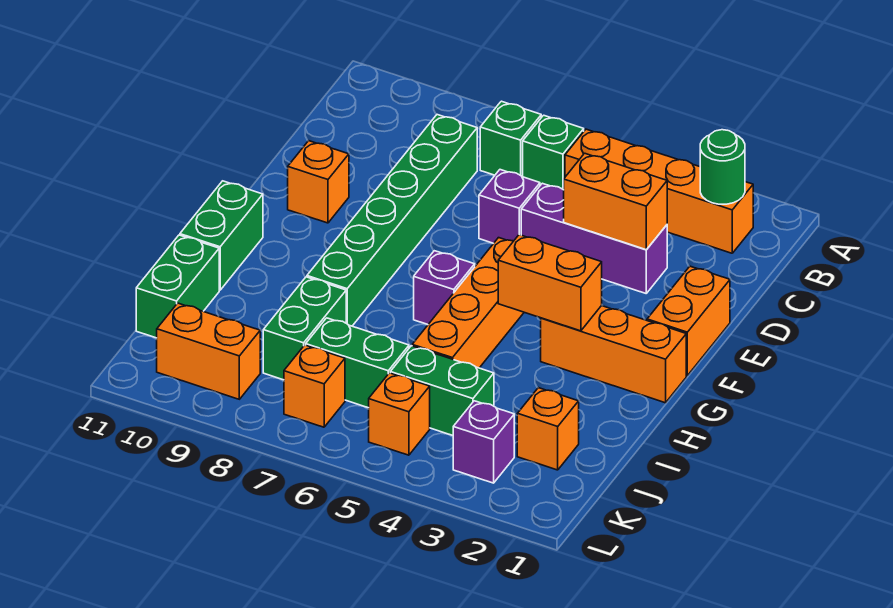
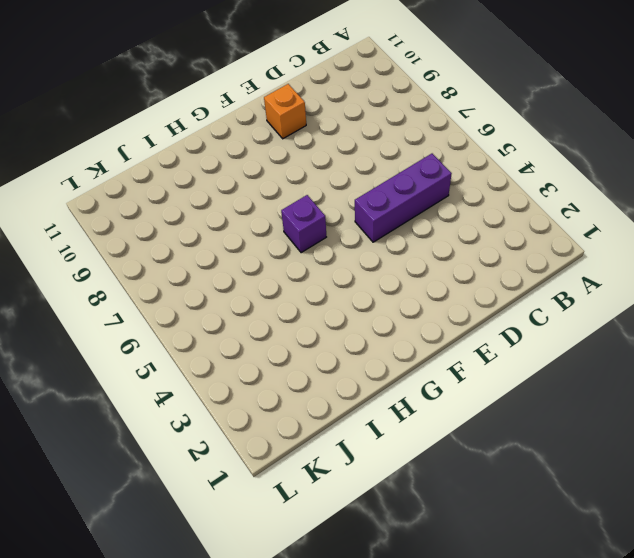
purple brick C5:E5 level 1 -> purple brick D3:D5 level 1
none -> orange brick B2:B5 level 1
none -> green brick B6 level 1
none -> green brick B7 level 1

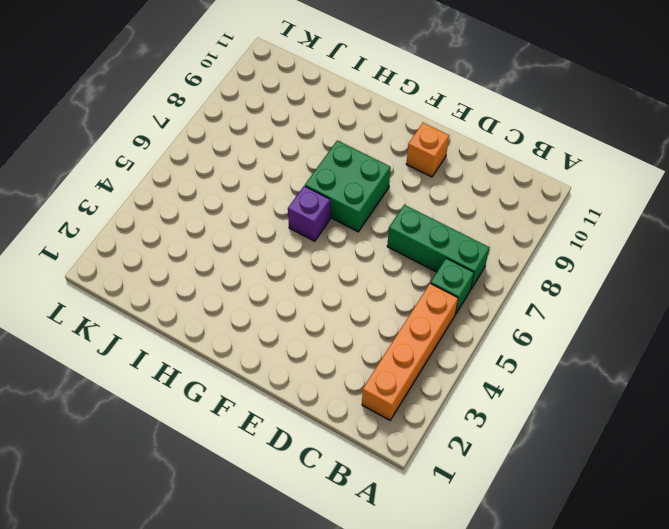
green brick B7:D7 level 1 -> green brick B7 level 1
green brick F7:G8 level 1 -> green brick C8:H8 level 1
none -> purple brick D3:D5 level 1
none -> purple brick D6 level 1
none -> orange brick E1:F1 level 1

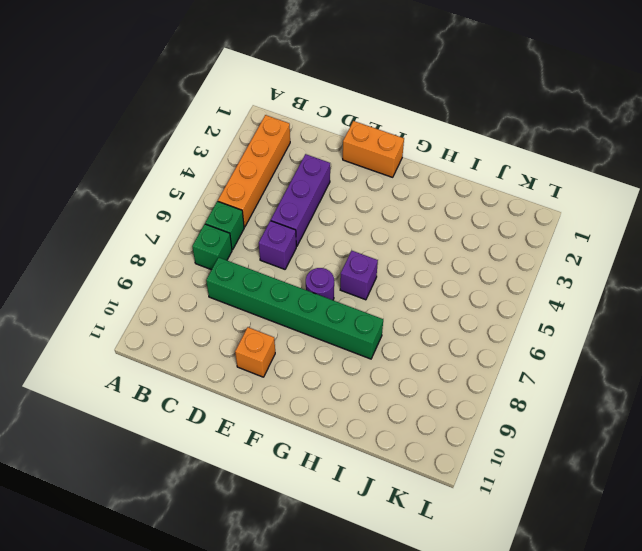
purple round brick F7 level 1 -> none
none -> orange brick F5:I5 level 1
none -> orange brick G1:G3 level 1
none -> green brick G11:H11 level 1

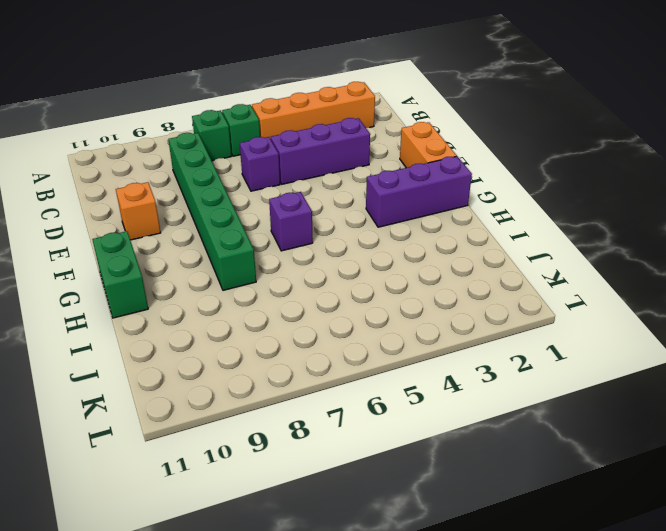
purple brick G1:G3 level 1 -> orange brick G1:G3 level 1
none -> orange brick F5:I5 level 1
none -> green brick I8:J8 level 1
none -> green brick I11:J11 level 1

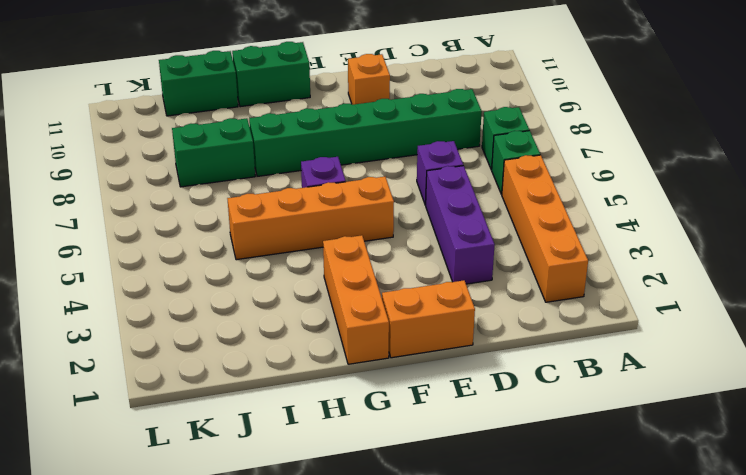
none -> orange brick J2 level 1
none -> green brick J4:J5 level 1
none -> green brick J6:J7 level 1

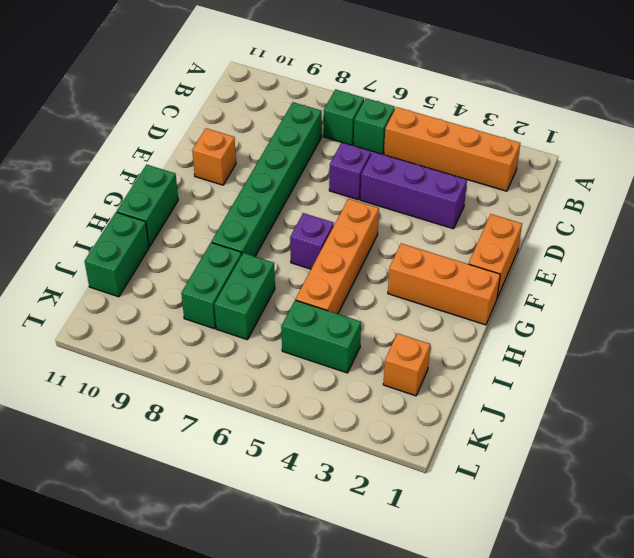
green brick I7:J7 level 1 -> green brick J6:J7 level 1
none -> purple brick K3 level 1
none -> orange brick K5 level 1
none -> orange brick K7 level 1

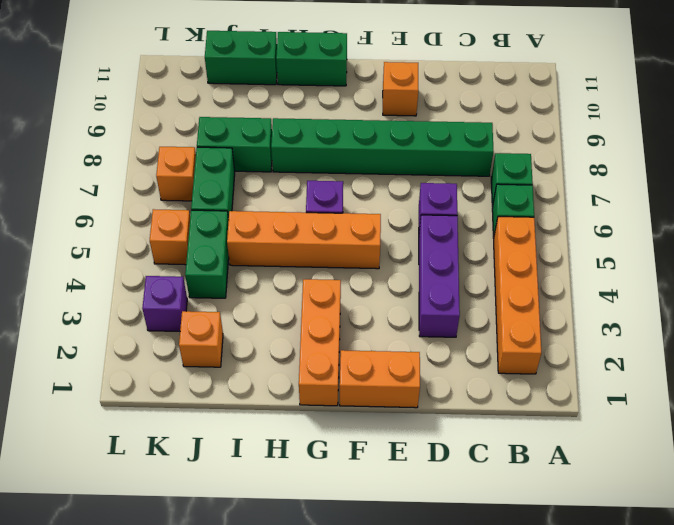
none -> orange brick K9:K10 level 1
none -> green round brick B2 level 2
none -> orange brick D3:D4 level 2

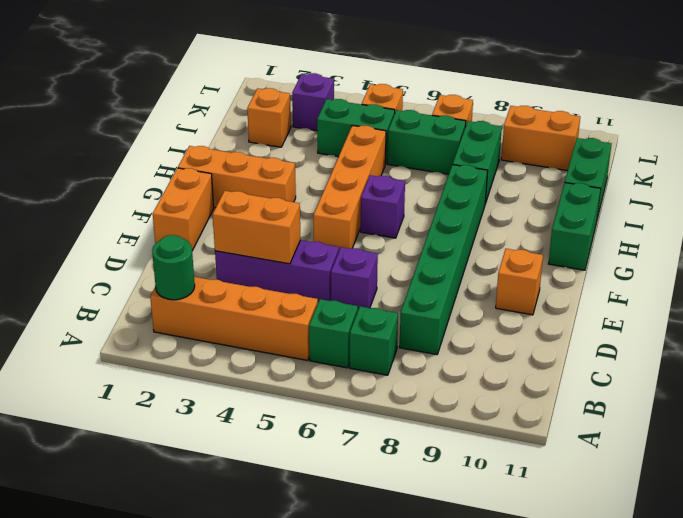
none -> orange brick G3:G4 level 2

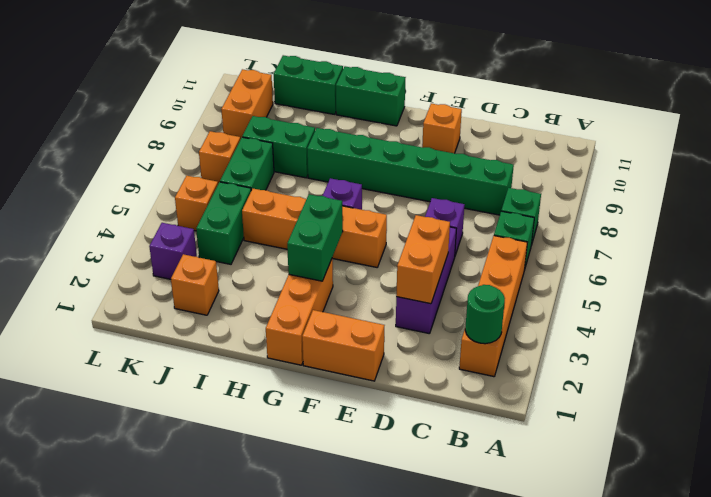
green brick G3:G4 level 2 -> orange brick G3:G4 level 2

